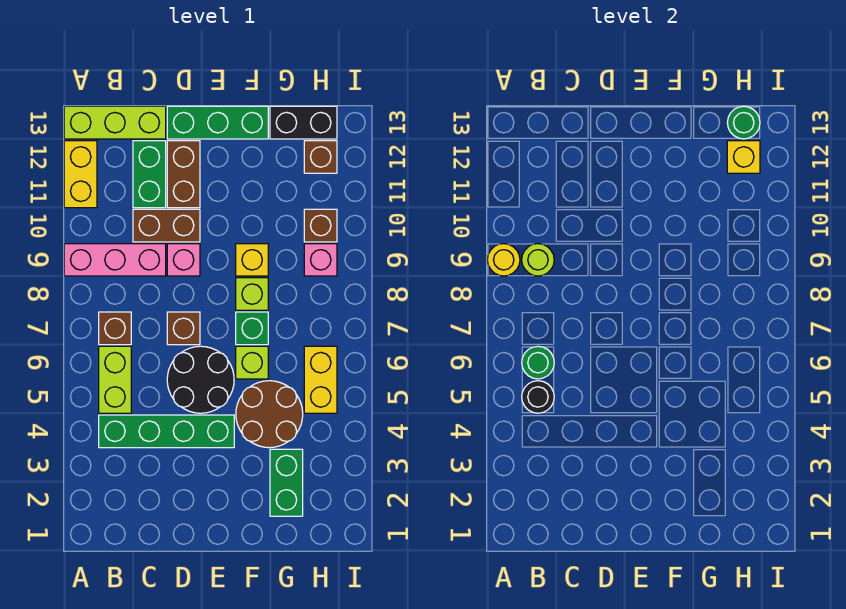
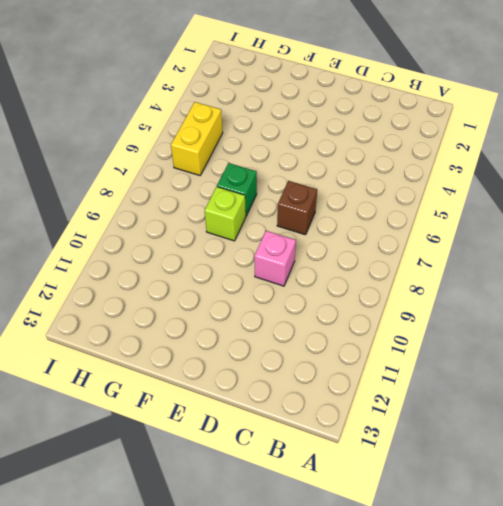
none -> pink brick A9:C9 level 1
none -> yellow brick A11:A12 level 1
none -> lime brick A13:C13 level 1
none -> green brick B4:E4 level 1

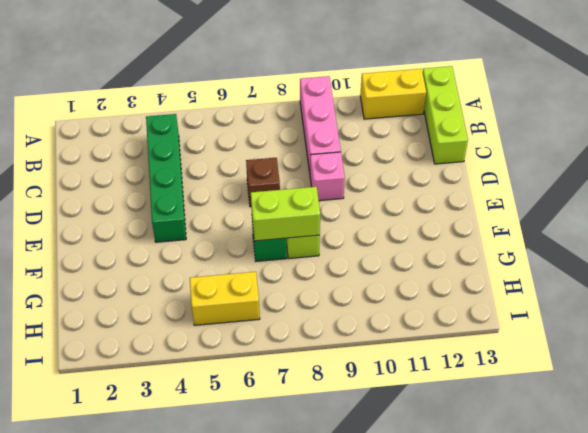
lime brick F7:F8 level 2 -> lime brick B5:B6 level 1
none -> brown brick B7 level 1
none -> brown brick C10:D10 level 1
none -> green brick C11:C12 level 1
none -> black round brick D5:E6 level 1

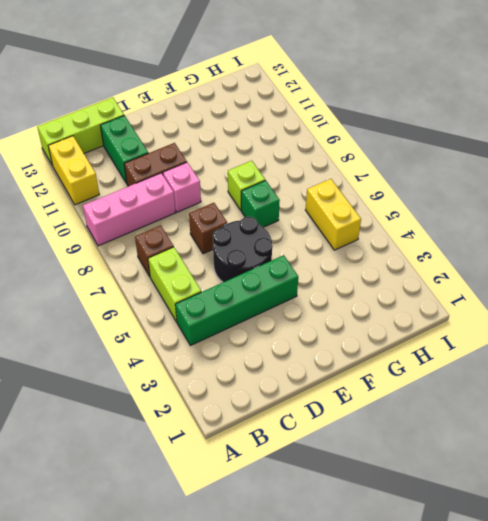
none -> brown brick D11:D12 level 1
none -> green brick D13:F13 level 1
none -> brown round brick F4:G5 level 1
none -> lime brick F6 level 1

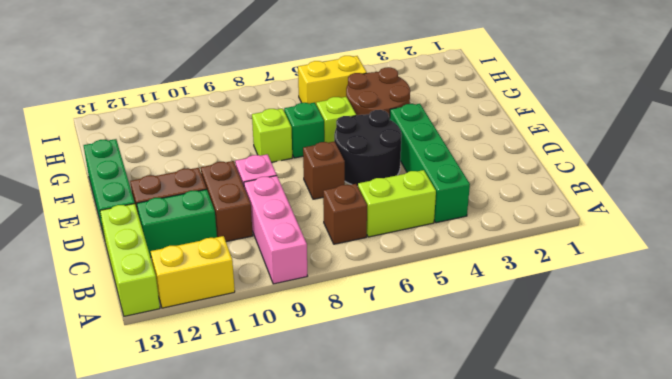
none -> yellow brick F9 level 1
none -> green brick G2:G3 level 1
none -> black brick G13:H13 level 1
none -> pink brick H9 level 1

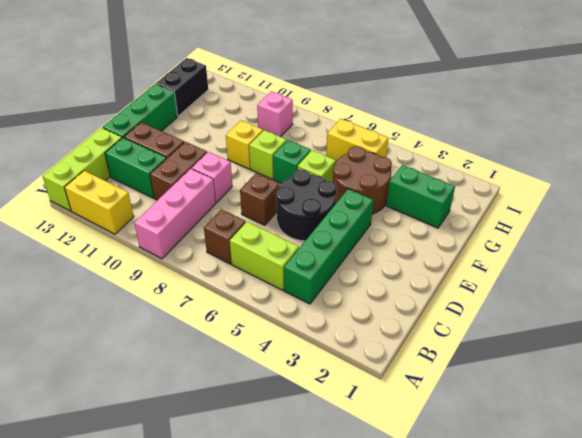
none -> brown brick H10 level 1
none -> brown brick H12 level 1
none -> yellow round brick A9 level 2
none -> black round brick B5 level 2

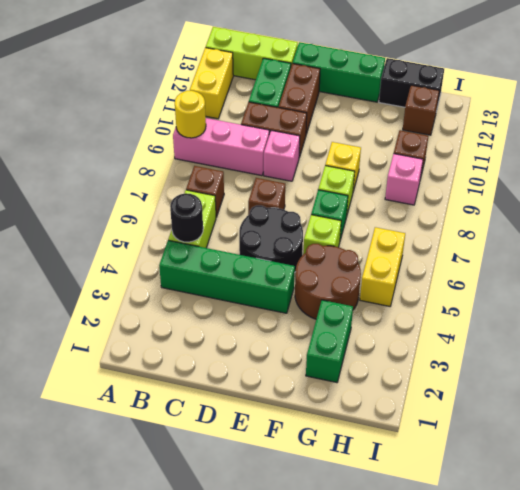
none -> green round brick B6 level 2
none -> lime round brick B9 level 2
none -> yellow brick H12 level 2
none -> green round brick H13 level 2

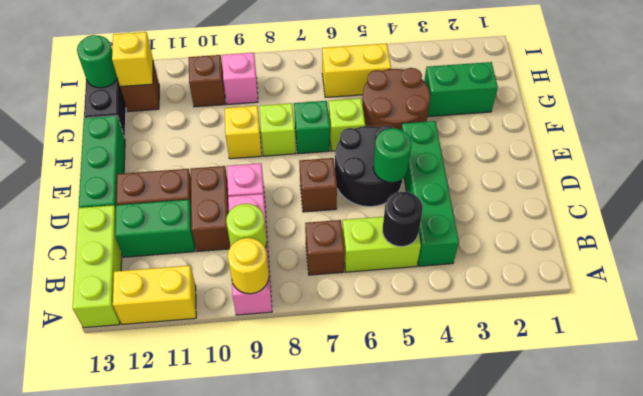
green round brick D5 level 2 -> green round brick B6 level 2

